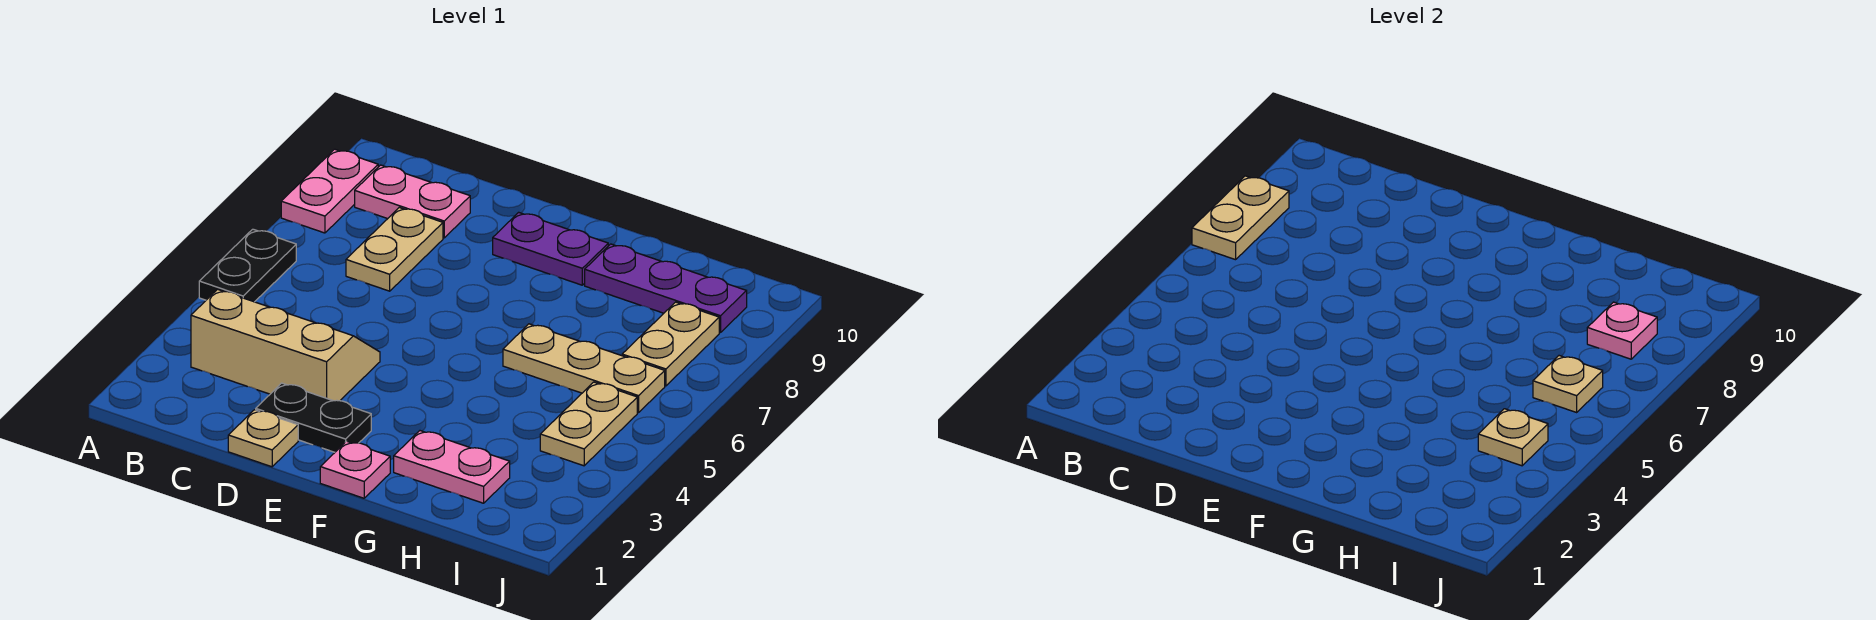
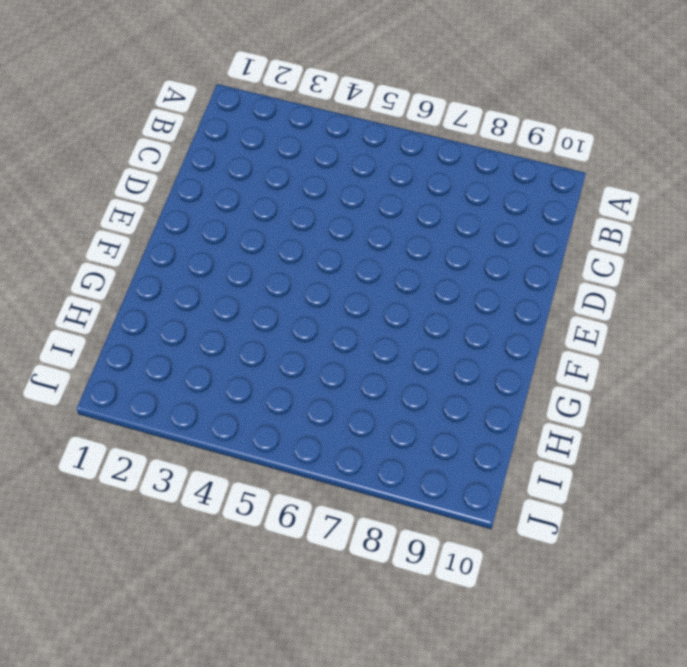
none -> black plate A5:A6 level 1
none -> pink plate A8:A9 level 1
none -> tan slope B3:D4 level 1 top 3

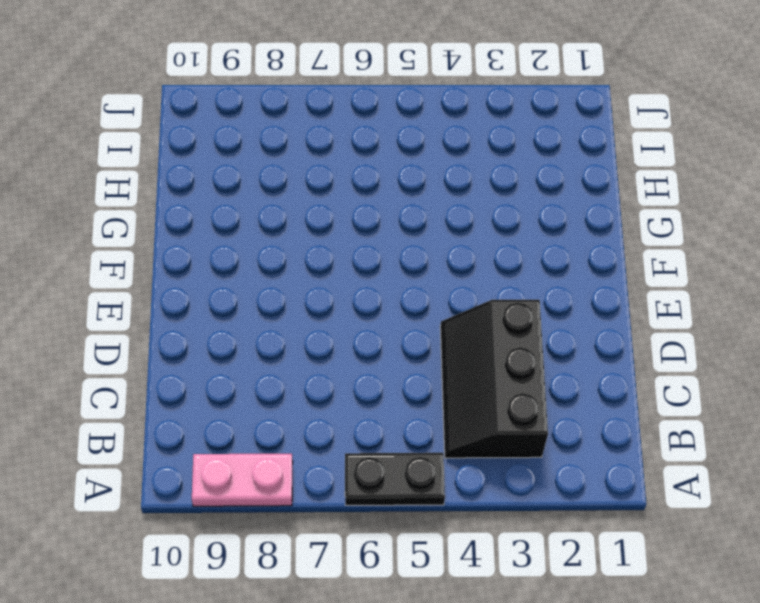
black slope B3:D4 level 1 top 3 -> tan slope B3:D4 level 1 top 3
none -> pink plate B9:C9 level 1
none -> tan plate C7:C8 level 1
none -> tan plate D1 level 1

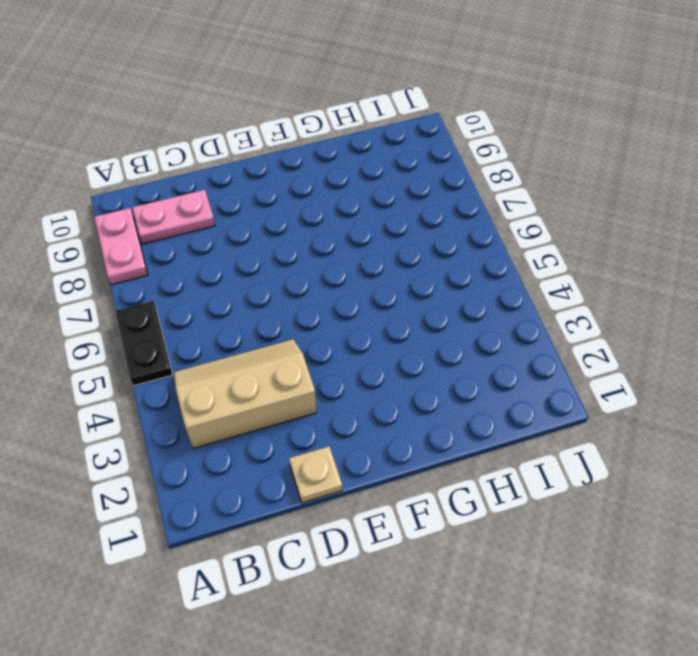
none -> tan plate C7:C8 level 1
none -> black plate D2:E2 level 1
none -> purple plate E9:F9 level 1

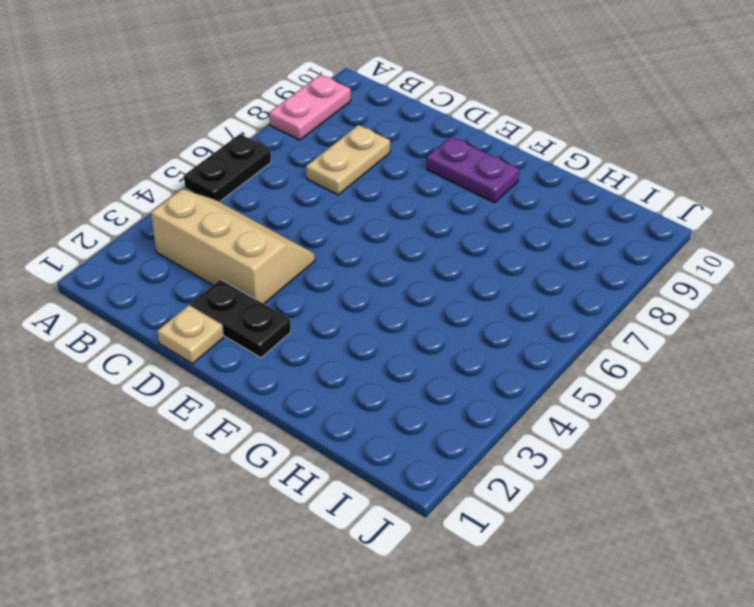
none -> pink plate B9:C9 level 1
none -> pink plate F1 level 1
none -> pink plate G2:H2 level 1

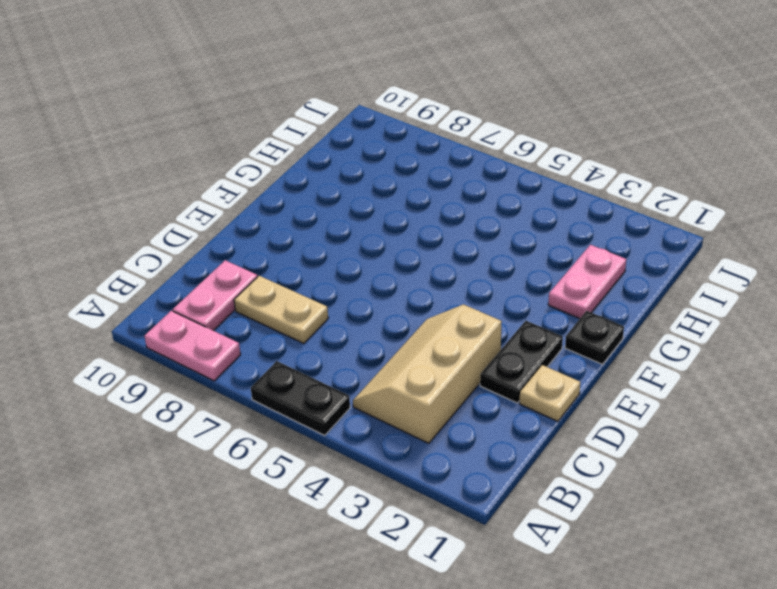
black plate F1 level 1 -> pink plate F1 level 1
none -> purple plate E9:F9 level 1
none -> tan plate G6:I6 level 1
none -> purple plate G9:I9 level 1

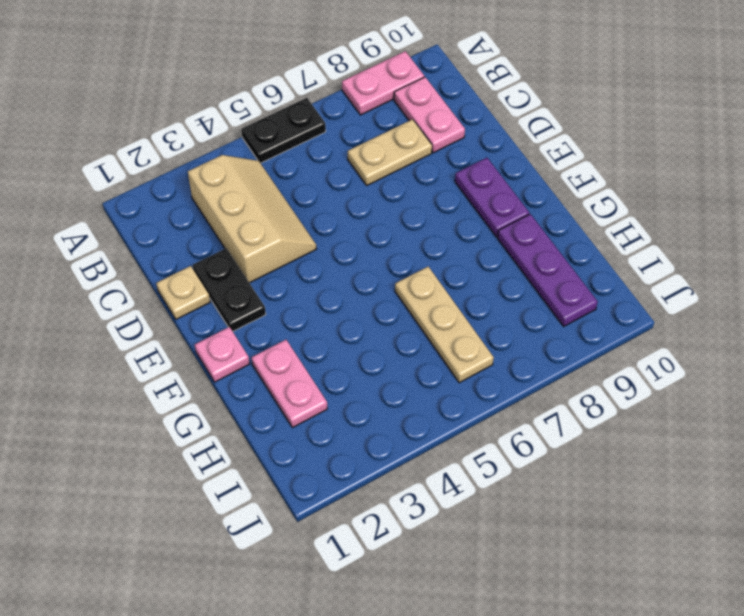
none -> tan plate I4:I5 level 1
none -> tan plate I7:I8 level 1
none -> tan plate A7:A8 level 2

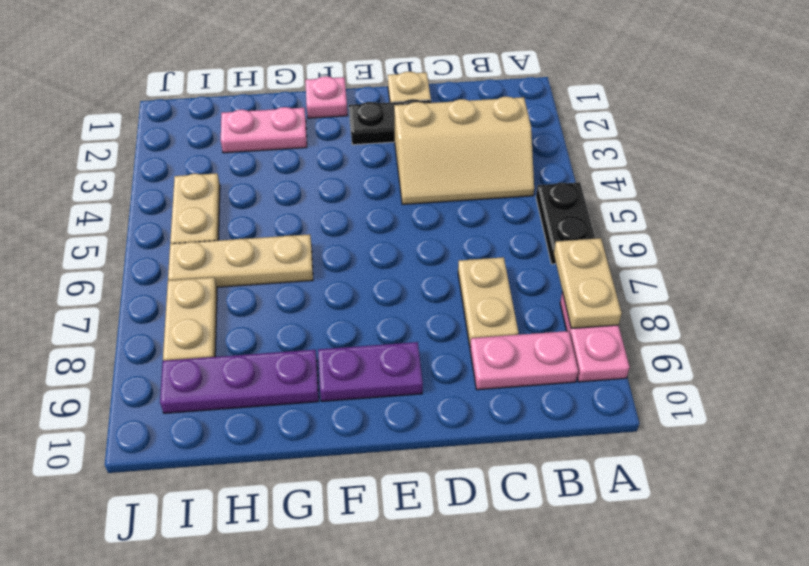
none -> tan plate I4 level 2
none -> tan plate I6 level 2
none -> pink plate I8 level 2

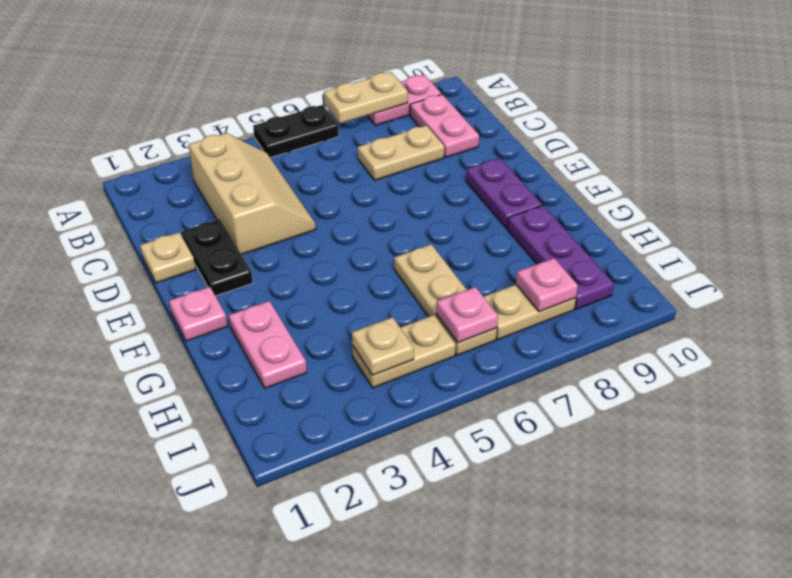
pink plate I6 level 2 -> tan plate I6 level 2

